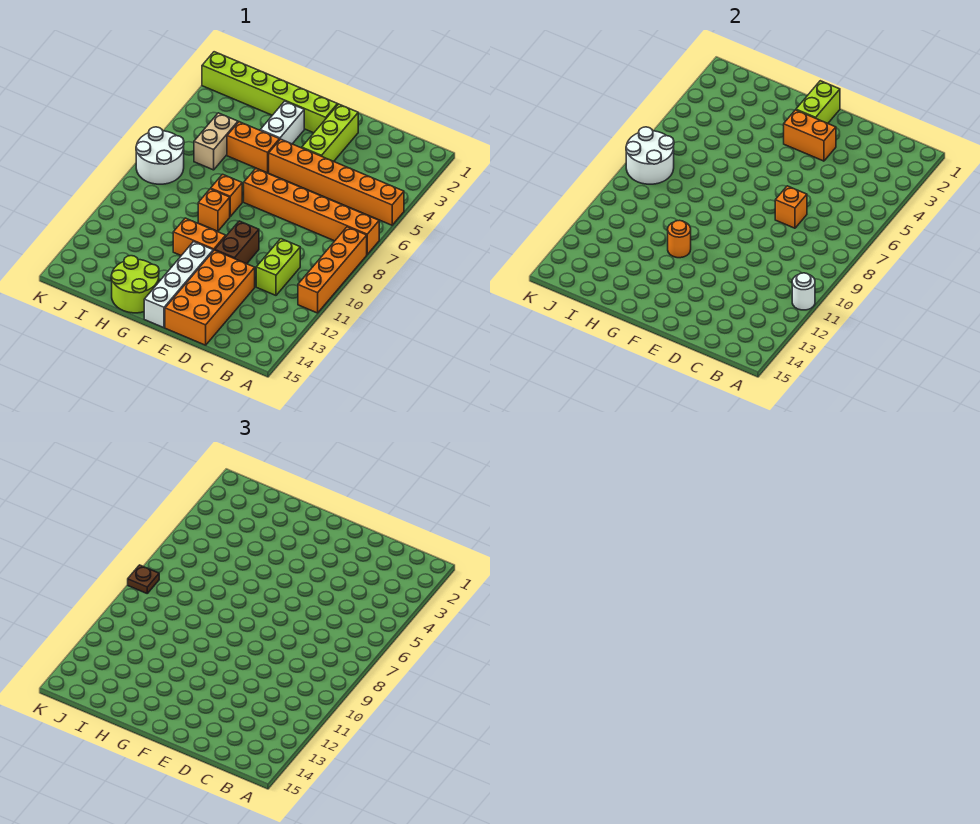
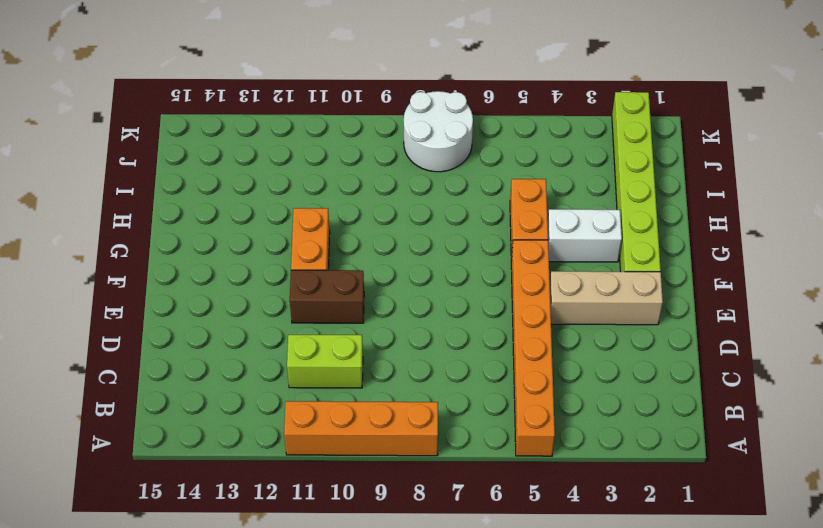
tan brick E2:E4 level 1 -> lime brick E2:E4 level 1
none -> orange brick A7:F7 level 1
none -> orange brick D12:E15 level 1
none -> white brick F12:F15 level 1

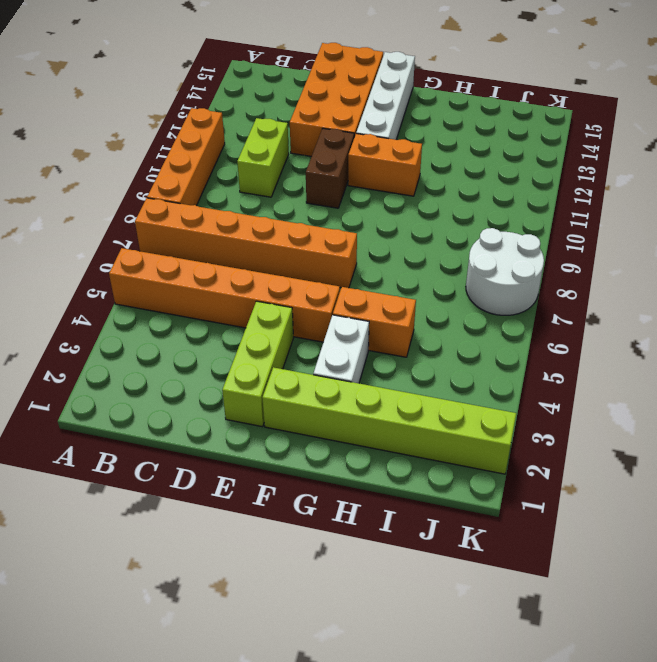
none -> orange brick G8 level 1
none -> orange brick G9 level 1
none -> lime round brick G14:H15 level 1

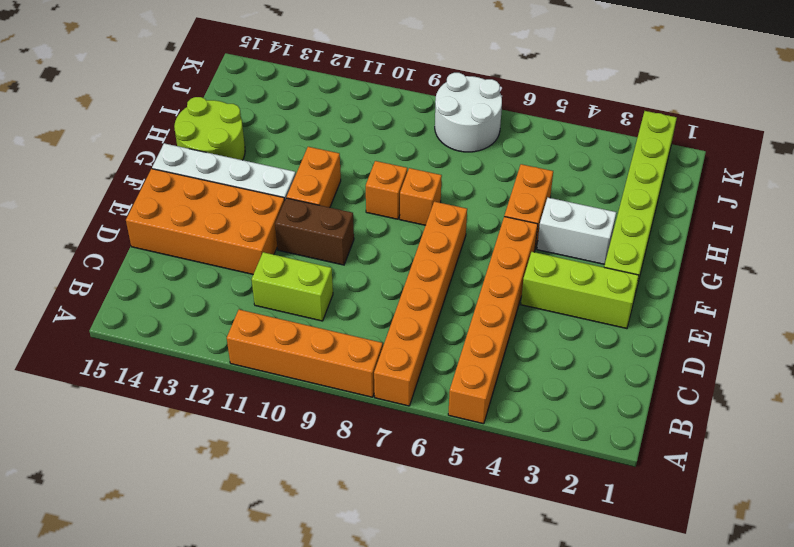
none -> tan brick I5:I6 level 1
none -> white round brick A11 level 2
none -> orange brick D7 level 2

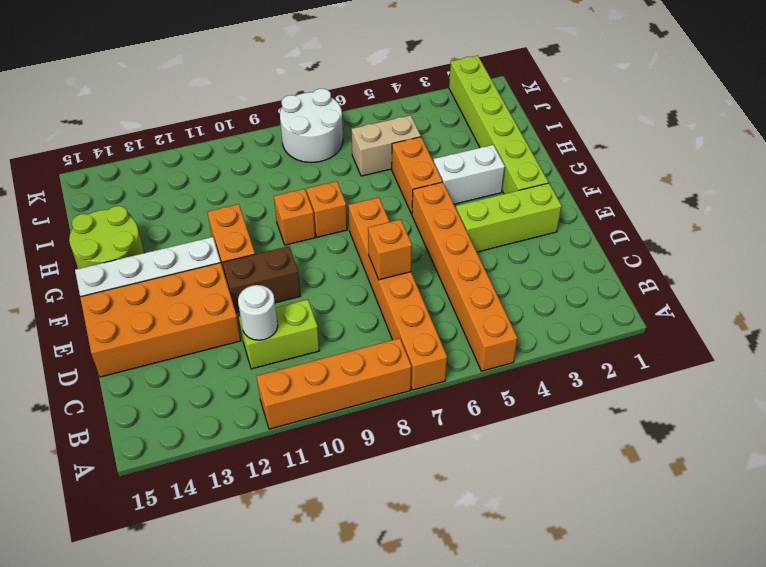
white round brick C11 level 2 -> white round brick A11 level 2
none -> orange brick E3:F3 level 2
none -> lime brick F1:F2 level 2
none -> orange round brick G11 level 2

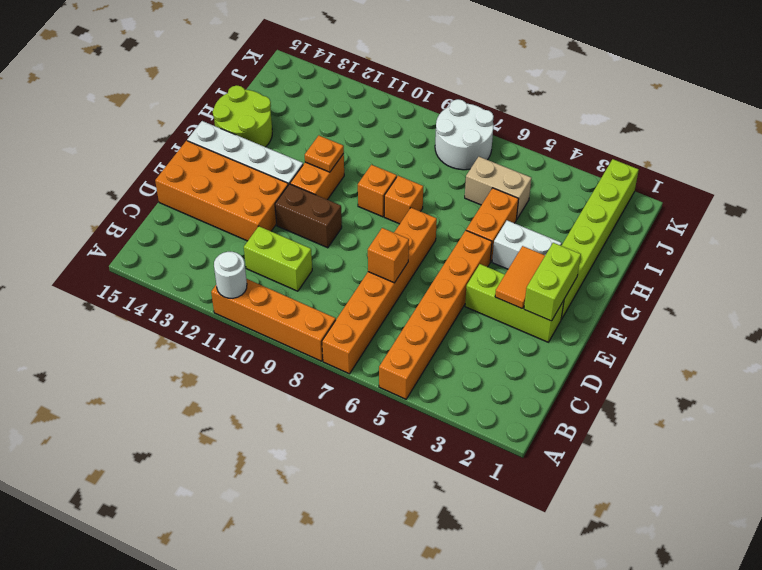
lime brick E2:F2 level 2 -> lime brick F1:F2 level 2
orange tile E3:F3 level 2 -> orange brick E3:F3 level 2
orange plate G11 level 2 -> orange round brick G11 level 2
none -> white round brick J7:K8 level 2
none -> brown plate K8 level 3

